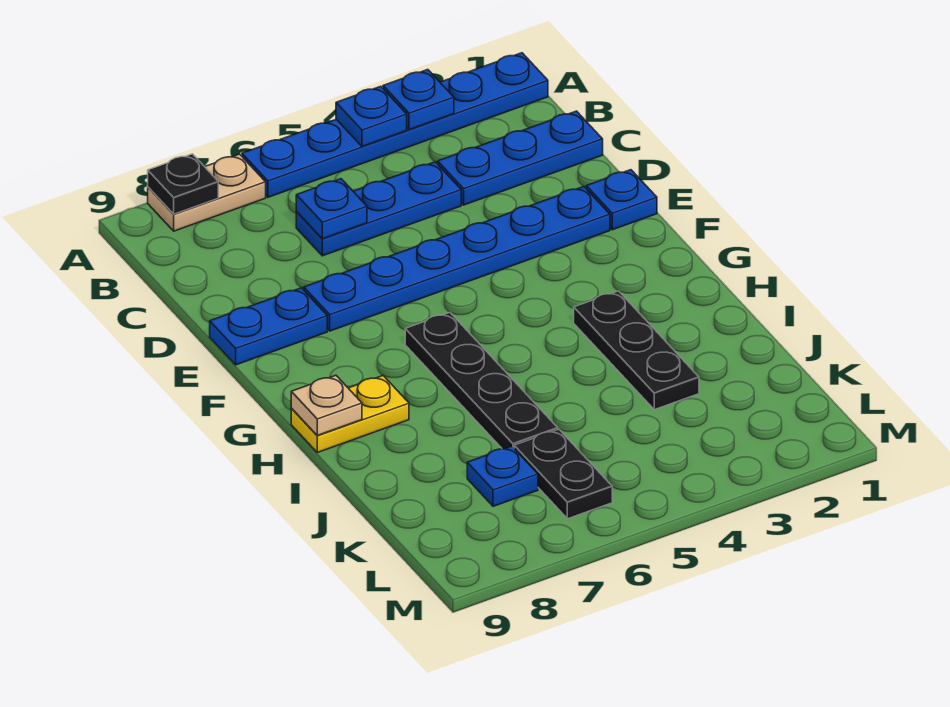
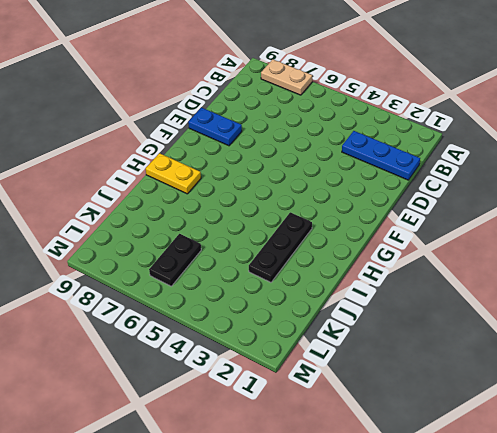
none -> blue plate A1:A6 level 1
none -> blue plate C4:C6 level 1
none -> blue plate E1 level 1

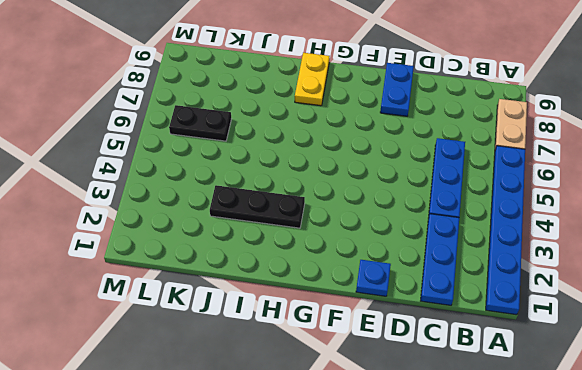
none -> blue plate E2:E7 level 1
none -> black plate G6:J6 level 1
none -> blue plate K7 level 1

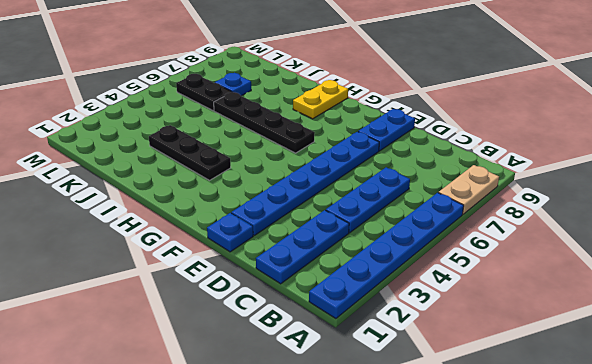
none -> blue plate A3 level 2
none -> blue plate A4 level 2
none -> black plate A8 level 2

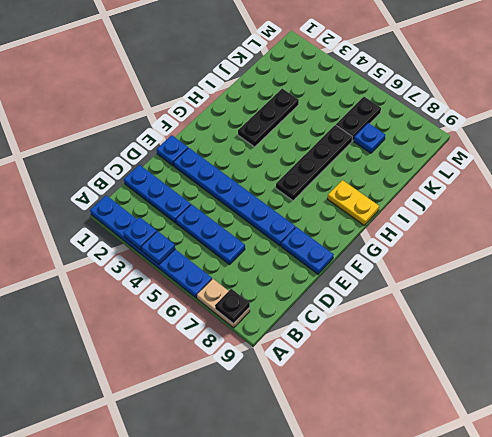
none -> blue plate C6 level 2
none -> tan plate H9 level 2

